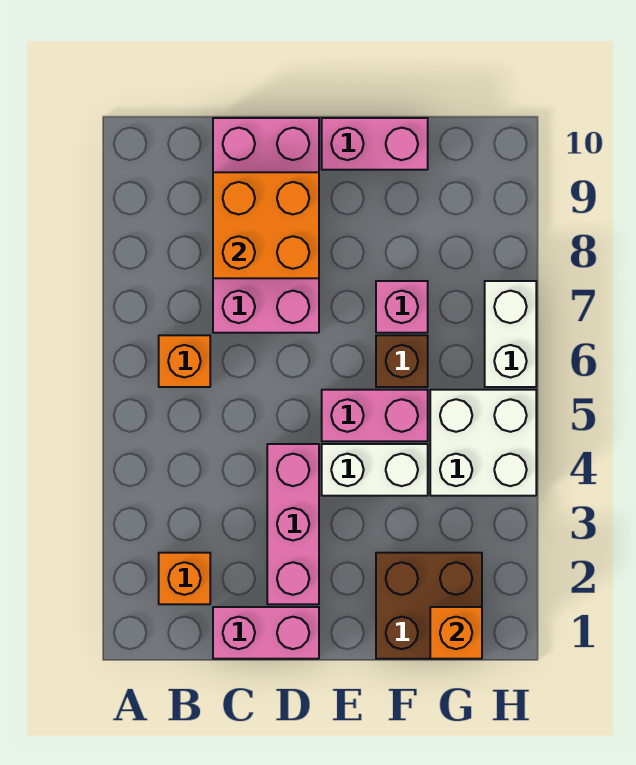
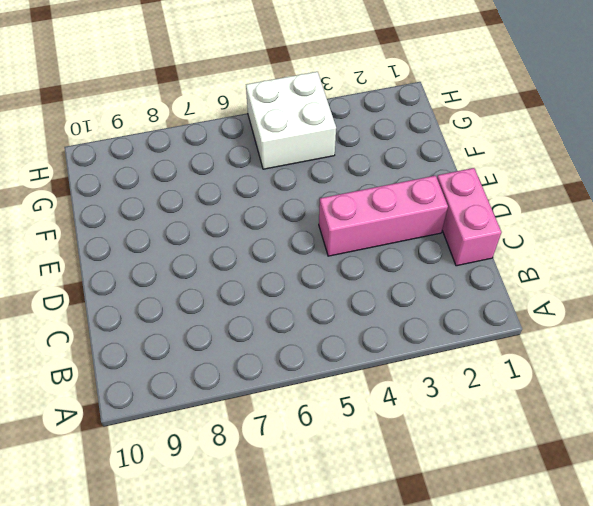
none -> orange brick B2 level 1
none -> orange brick B6 level 1
none -> pink brick C7:D10 level 1

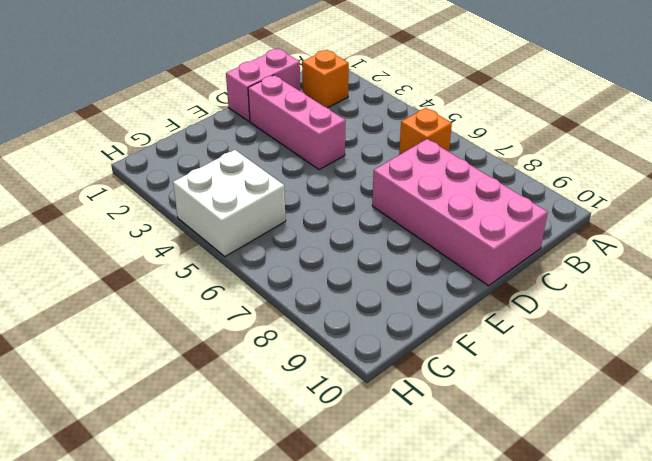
none -> white brick E4:F4 level 1
none -> pink brick E5:F5 level 1
none -> pink brick E10:F10 level 1

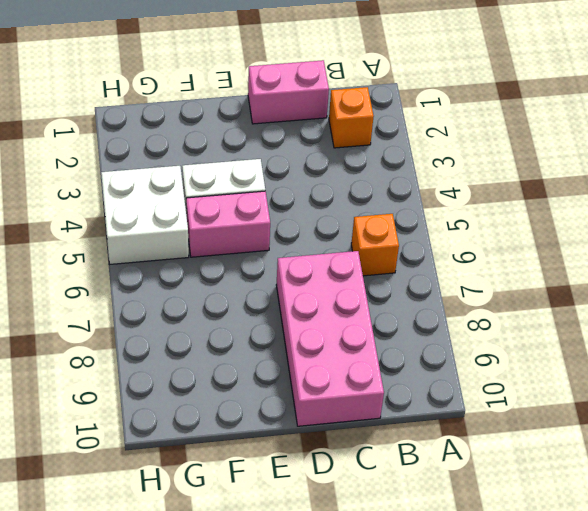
none -> pink brick D2:D4 level 1
none -> pink brick E10:F10 level 1
none -> brown brick F1:G2 level 1

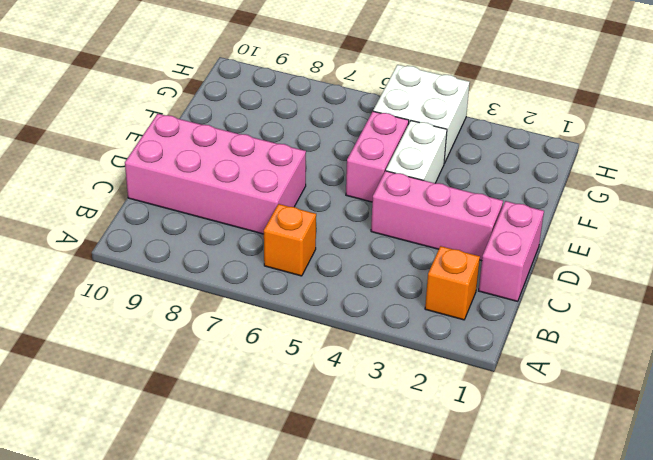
none -> pink brick E10:F10 level 1
none -> brown brick F1:G2 level 1
none -> brown brick F6 level 1

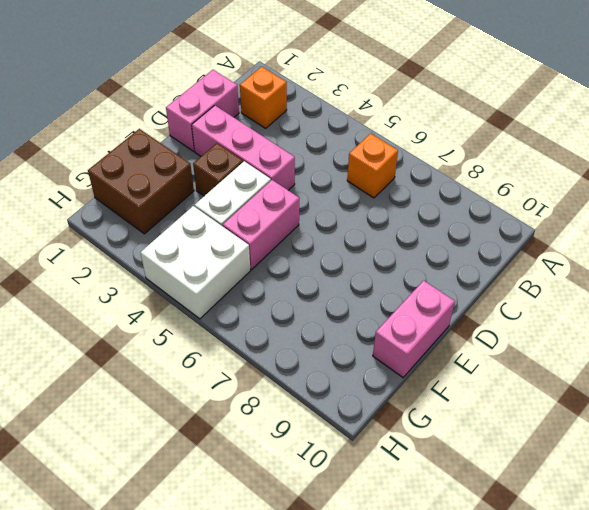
brown brick E3 level 1 -> brown brick F6 level 1
none -> pink brick C7:D10 level 1
none -> pink brick F7 level 1
none -> white brick H6:H7 level 1

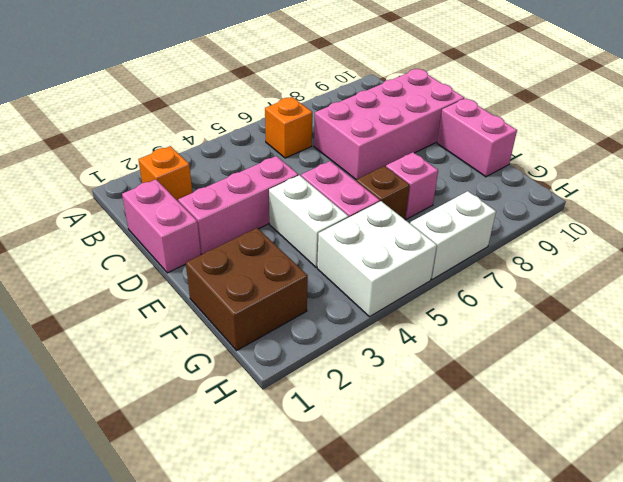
none -> orange brick C8:D9 level 2
none -> orange brick G1 level 2

